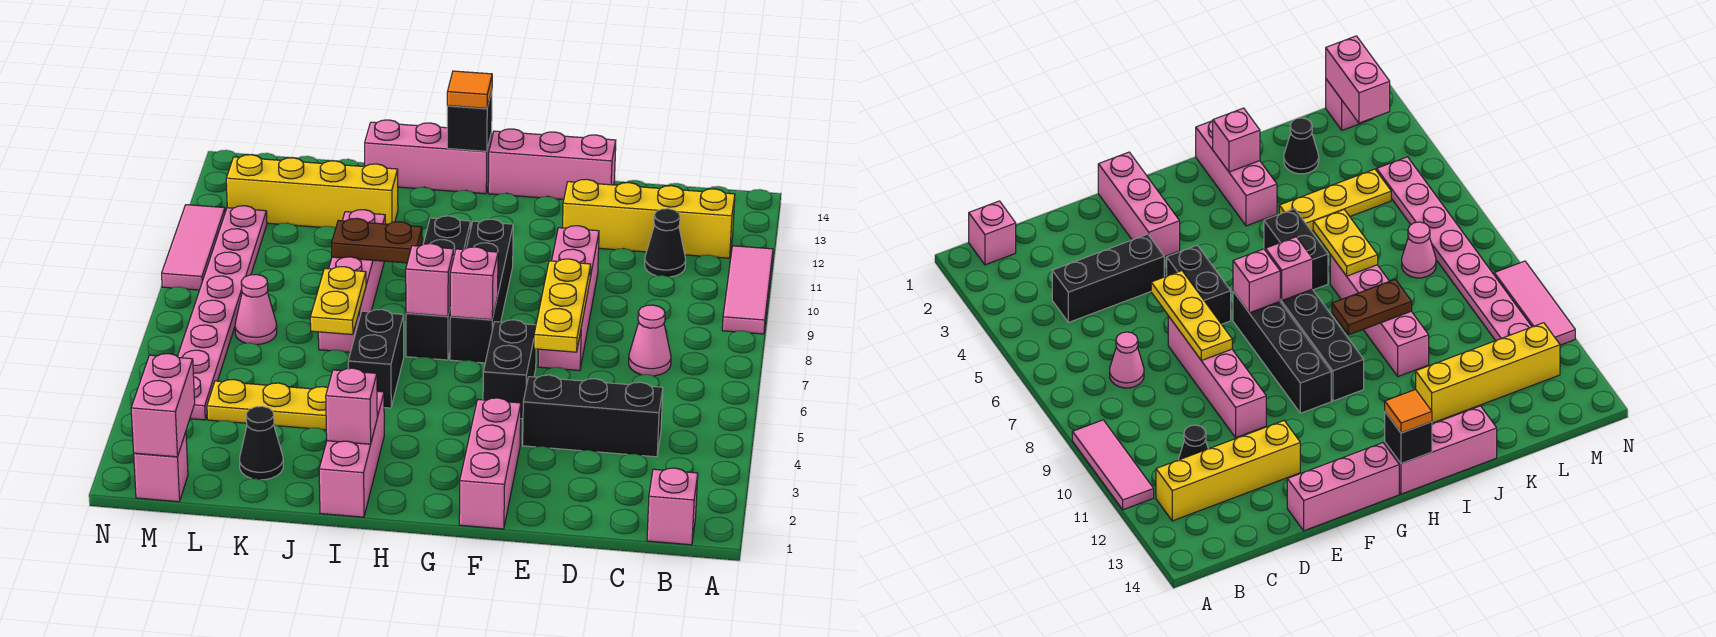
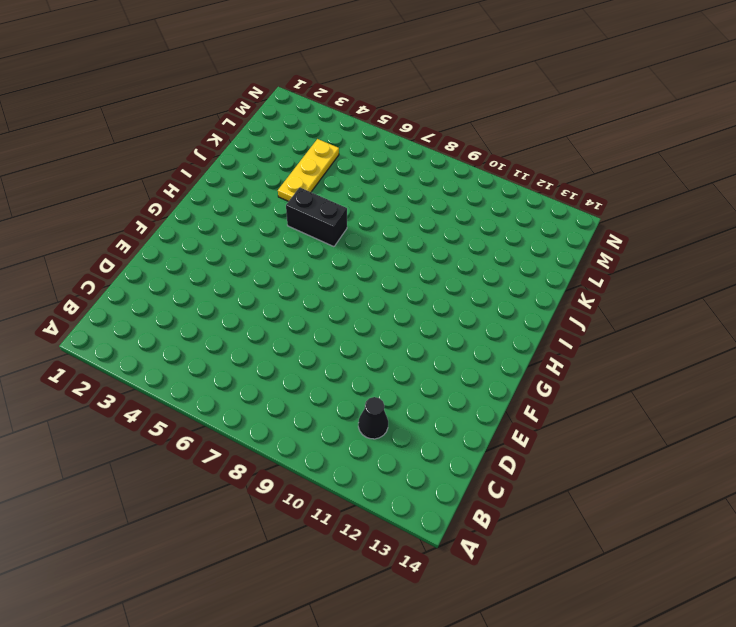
none -> pink tile A9:A11 level 1
none -> pink brick B1 level 1
none -> yellow brick B12:E12 level 1
none -> black brick C4:E4 level 1

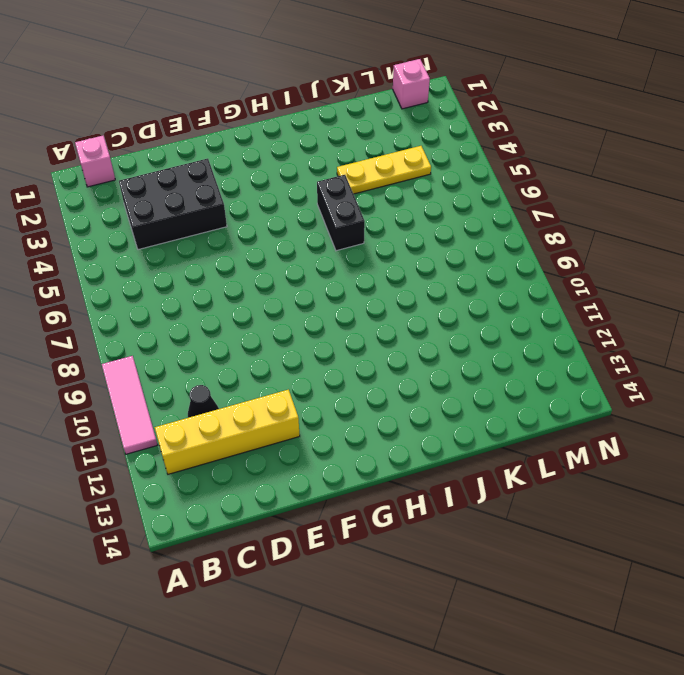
black brick C3:E4 level 1 -> black brick C4:E4 level 1
none -> pink cone C7 level 1
none -> pink brick E7:E10 level 1
none -> pink brick E14:G14 level 1
none -> pink brick F1:F3 level 1

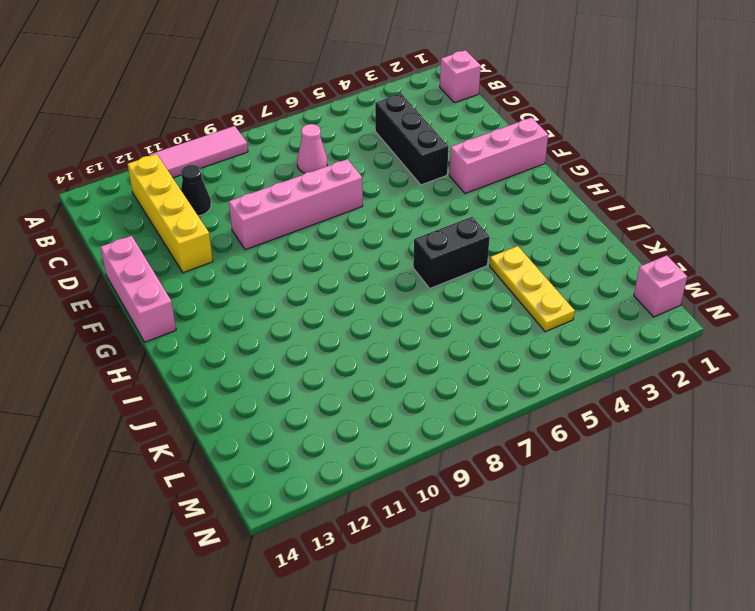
none -> black brick F5:F6 level 1
none -> black brick G7:G10 level 1
none -> black brick H7:H10 level 1
none -> pink brick H14:J14 level 1

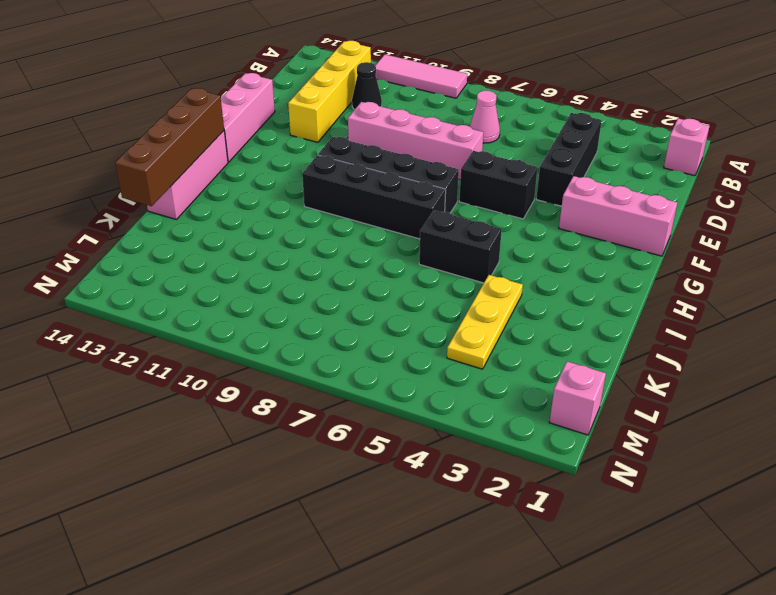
brown brick H14:K14 level 2 -> black brick H14 level 2
none -> pink brick I1:I3 level 1
none -> pink brick J7:J10 level 1
none -> yellow brick J12:M12 level 1
none -> black cone K2 level 1

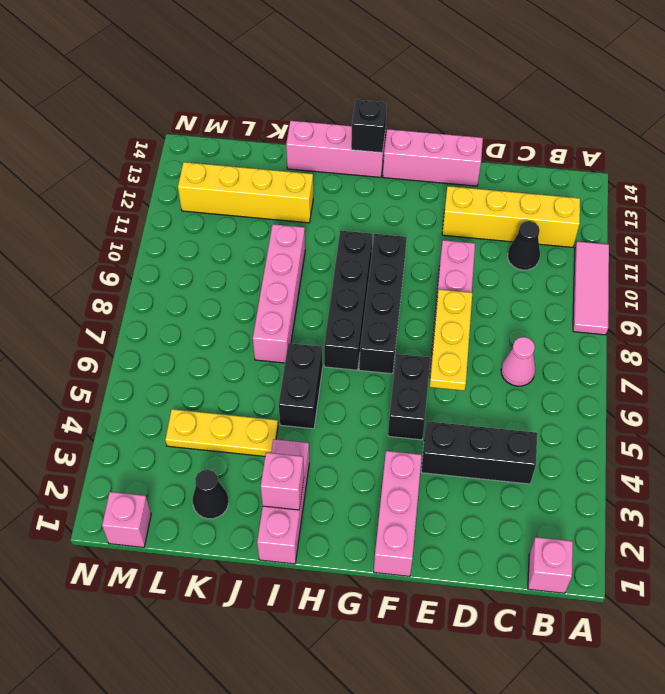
none -> pink cone L7 level 1
none -> pink plate M4:M11 level 1
none -> pink tile N9:N11 level 1
none -> pink brick G7 level 2

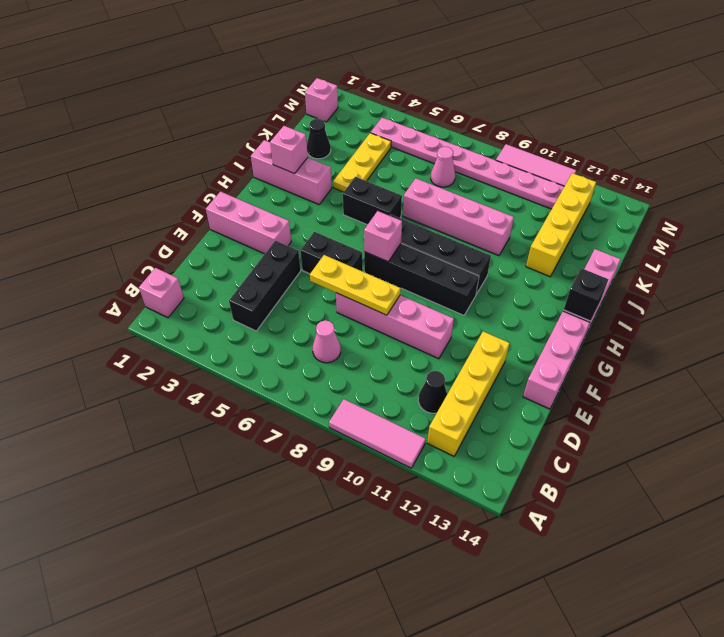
none -> pink brick H7 level 2
none -> brown plate I9:J9 level 2
none -> yellow plate J6:J7 level 2
none -> pink brick M1:M2 level 2

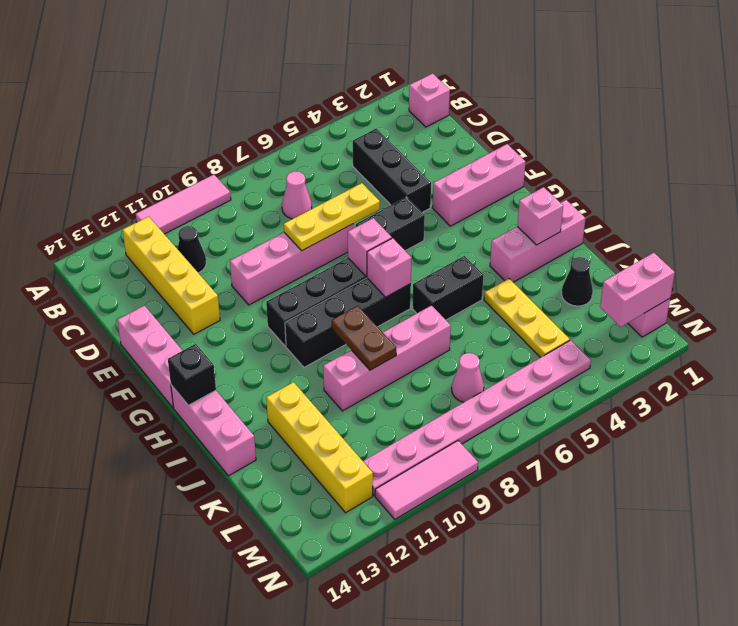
none -> yellow plate J6:J7 level 2
none -> orange tile H14 level 3

